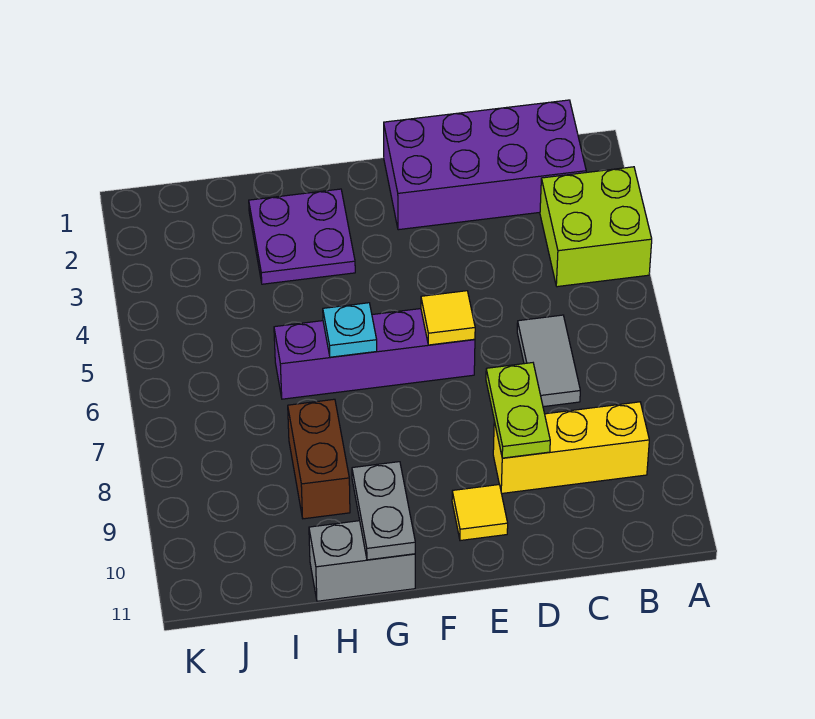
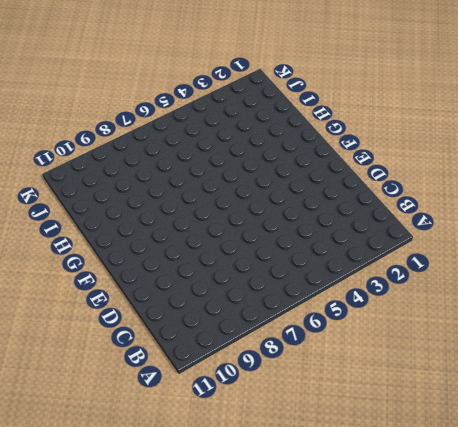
none -> lime brick A3:B4 level 1
none -> purple brick B1:E2 level 1
none -> yellow brick B9:D9 level 1

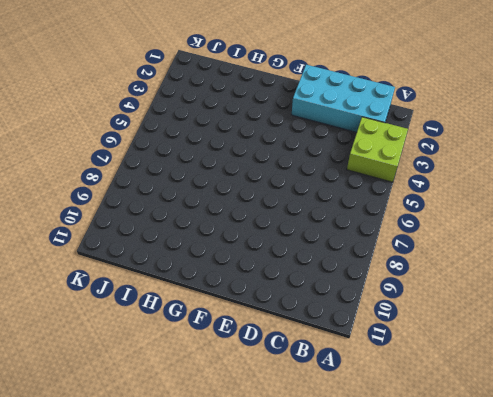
cyan brick B1:E2 level 1 -> purple brick B1:E2 level 1
none -> yellow brick B9:D9 level 1
none -> grey tile C6:C7 level 1
none -> purple brick E6:H6 level 1

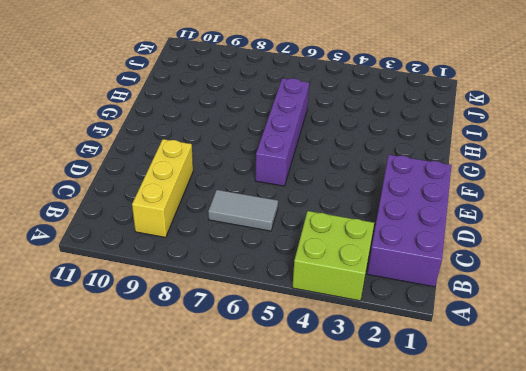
none -> yellow tile E10 level 1
none -> purple plate G2:H3 level 1
none -> grey brick G11:H11 level 1

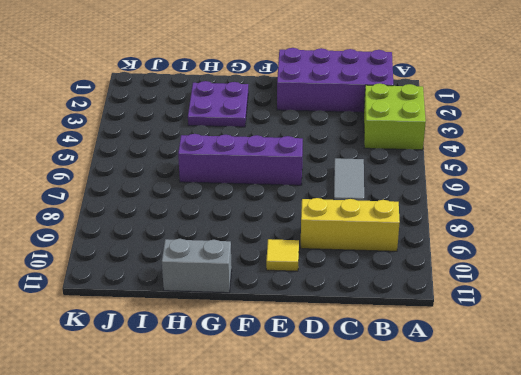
none -> brown brick H8:H9 level 1
none -> lime plate D8:D9 level 2
none -> yellow tile E6 level 2

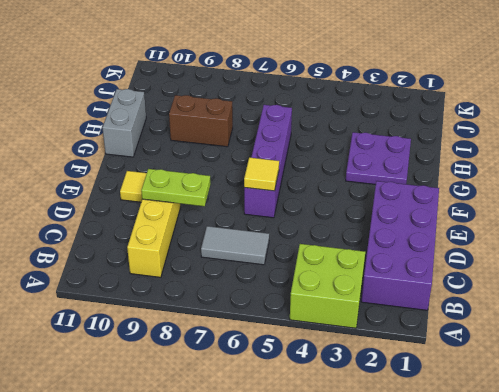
none -> cyan plate G6 level 2
none -> grey plate G10:G11 level 2

